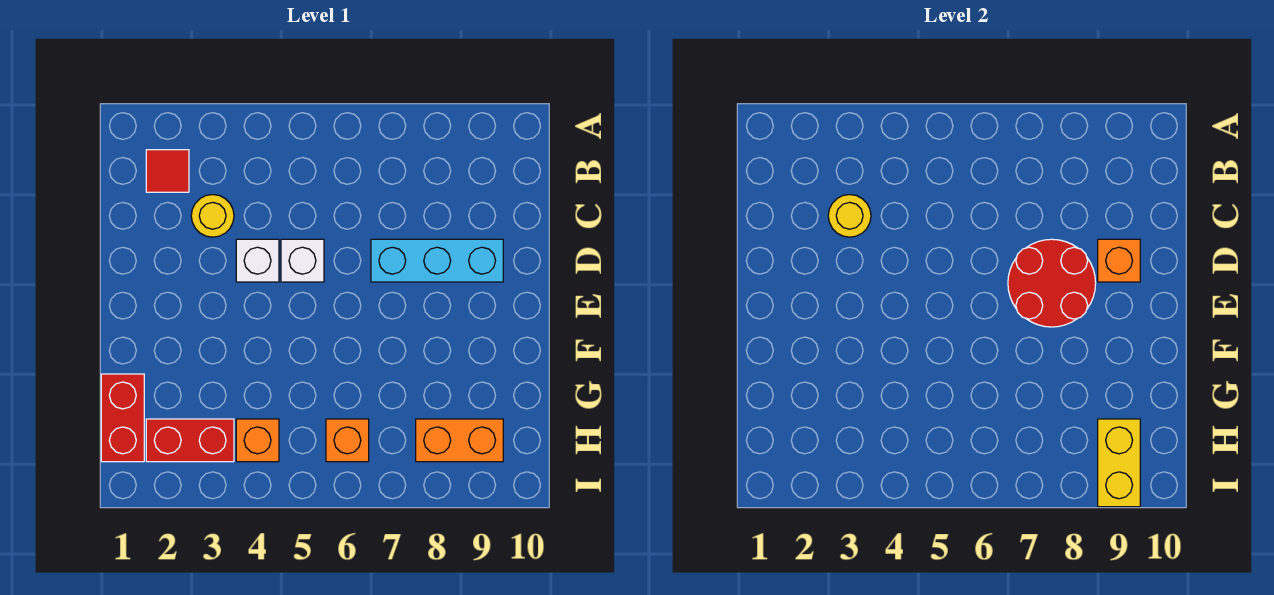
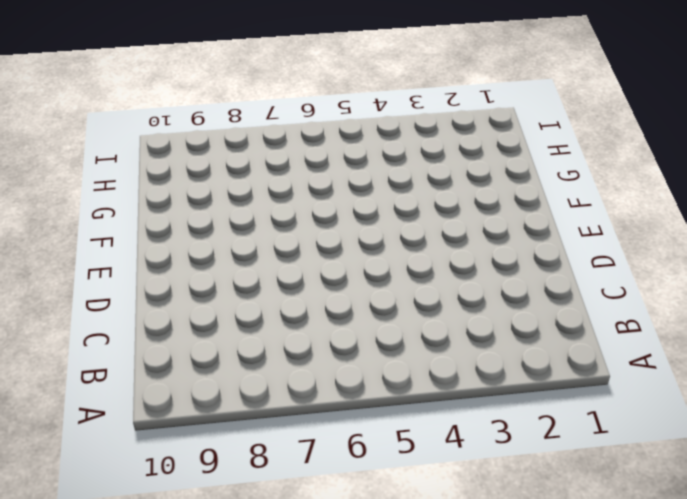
none -> red tile B2 level 1
none -> yellow round brick C3 level 1
none -> white brick D4 level 1

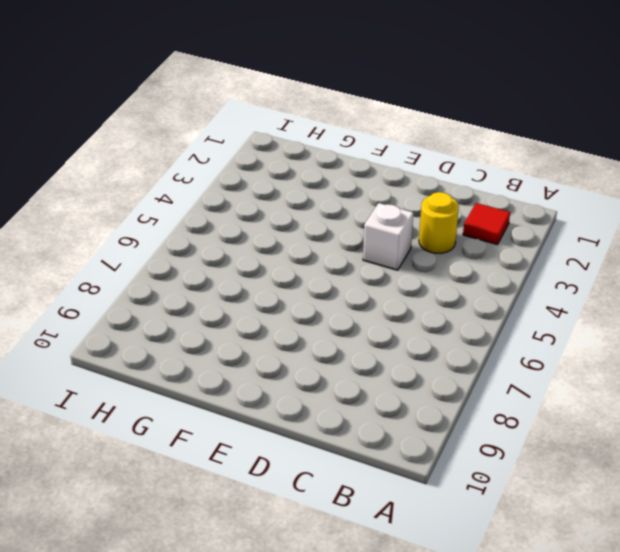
none -> white brick D5 level 1
none -> cyan brick D7:D9 level 1
none -> red brick G1:H1 level 1

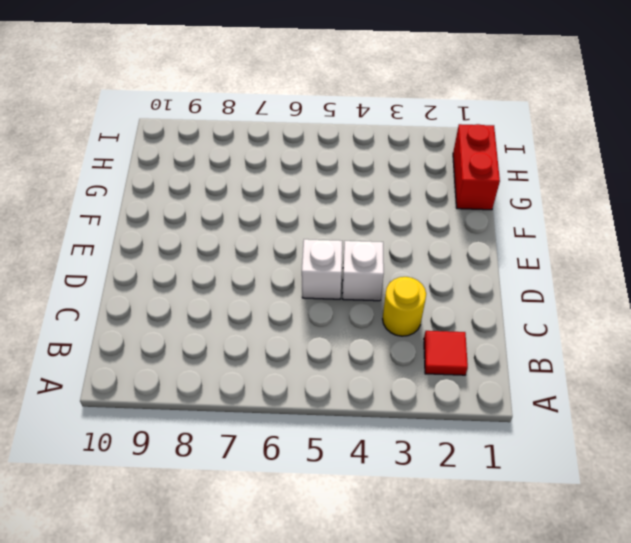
none -> cyan brick D7:D9 level 1
none -> red brick H2:H3 level 1
none -> orange brick H4 level 1

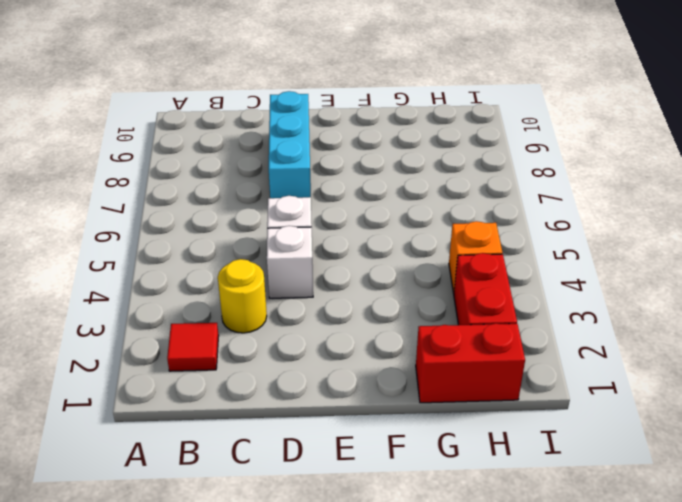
none -> orange brick H6 level 1
none -> orange brick H8:H9 level 1
none -> yellow round brick C3 level 2

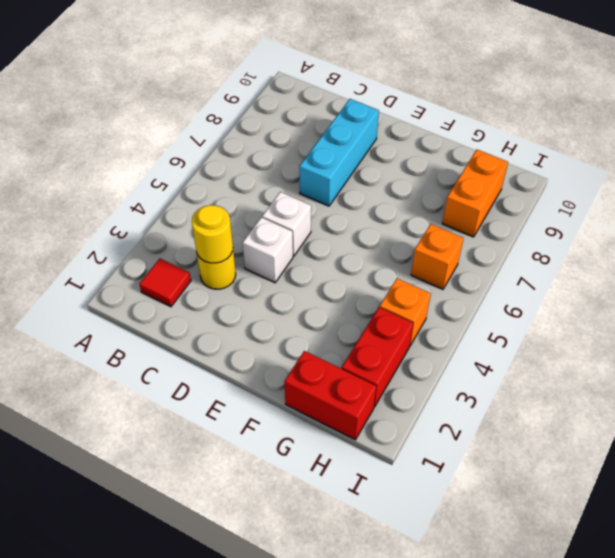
none -> red round brick D7:E8 level 2
none -> orange brick D9 level 2
none -> yellow brick H9:I9 level 2

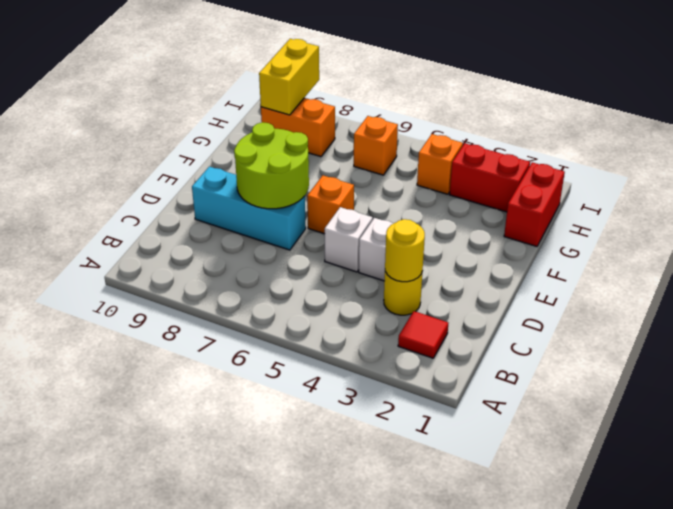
lime round brick D7:E8 level 2 -> red round brick D7:E8 level 2
orange brick E6 level 1 -> orange brick D9 level 2

